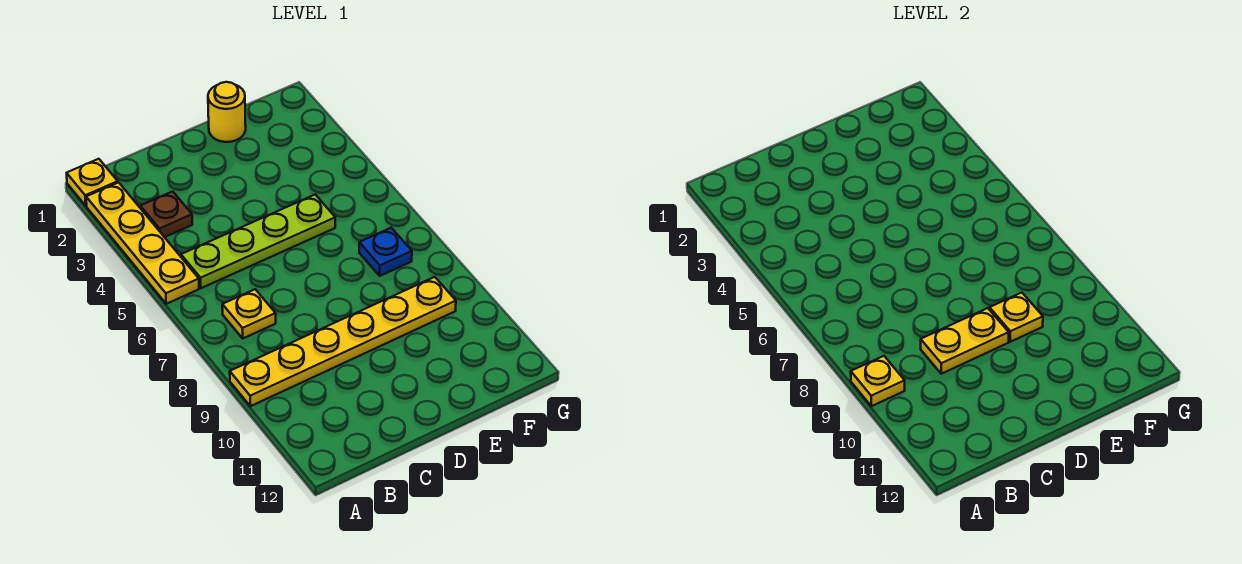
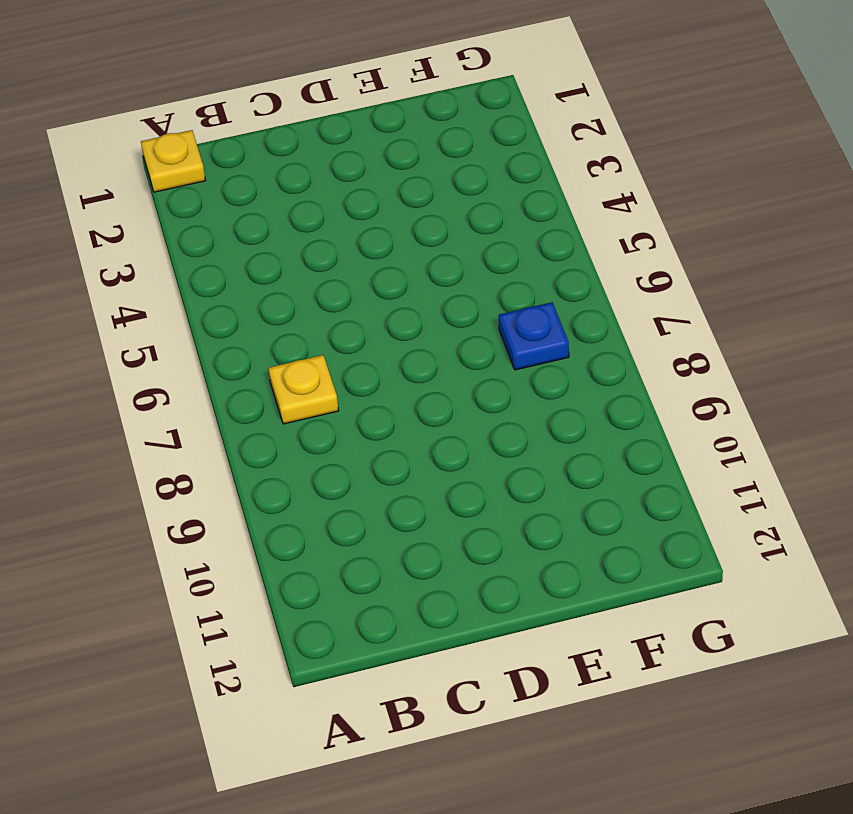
none -> yellow plate A2:A5 level 1
none -> yellow plate A9:F9 level 1

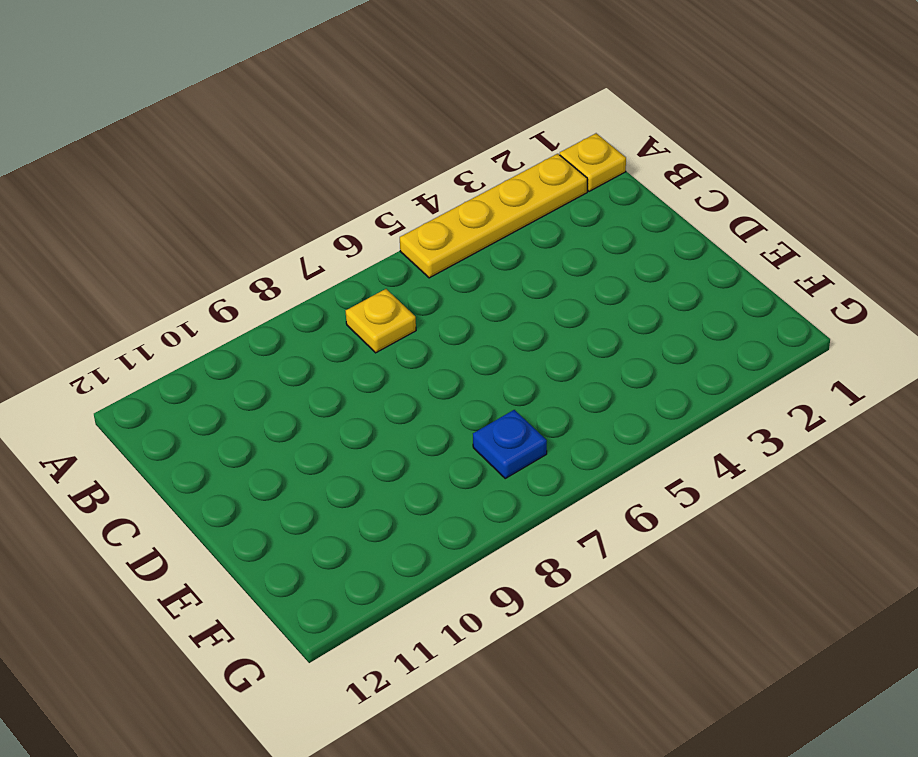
none -> yellow plate A9:F9 level 1
none -> brown plate B3 level 1

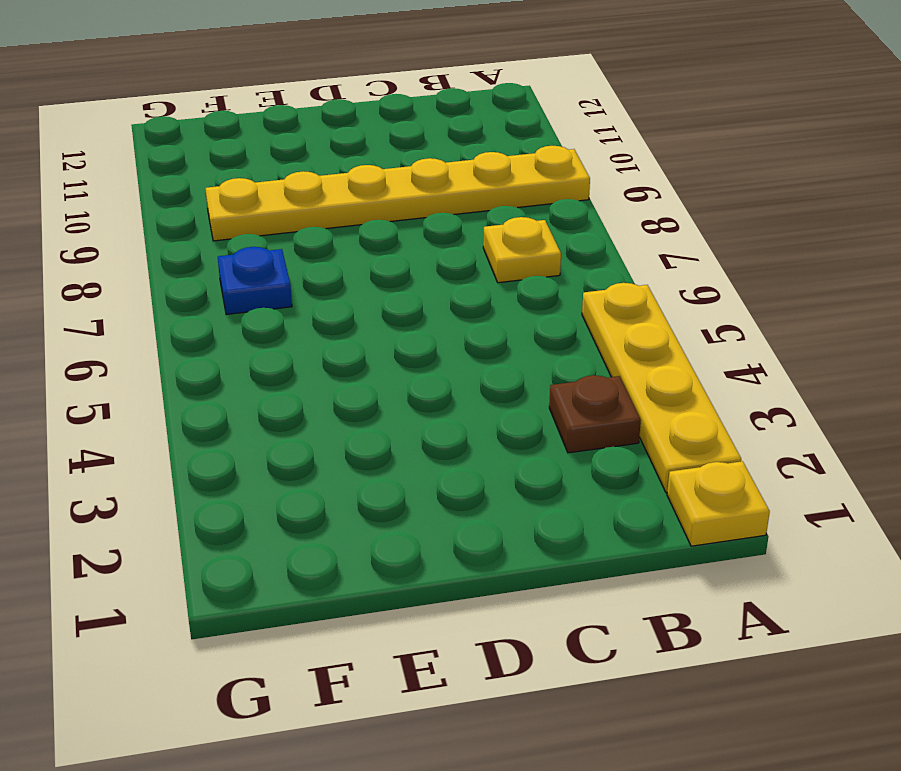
none -> lime plate B5:E5 level 1
none -> yellow round brick E1 level 1

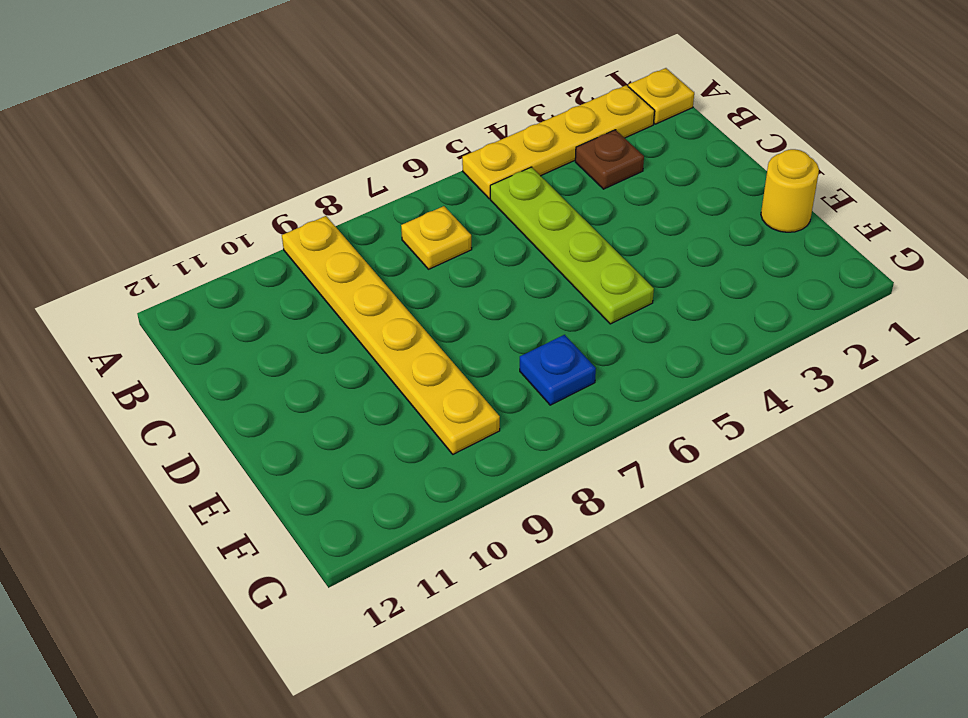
none -> yellow plate A9 level 2
none -> yellow plate C9:D9 level 2

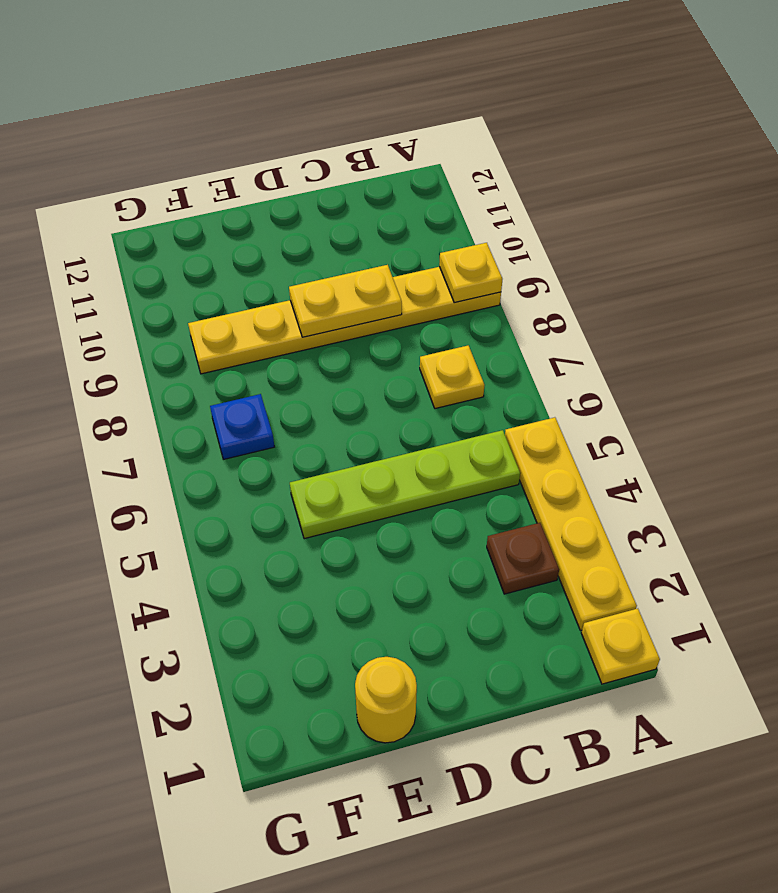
none -> yellow plate E9 level 2

